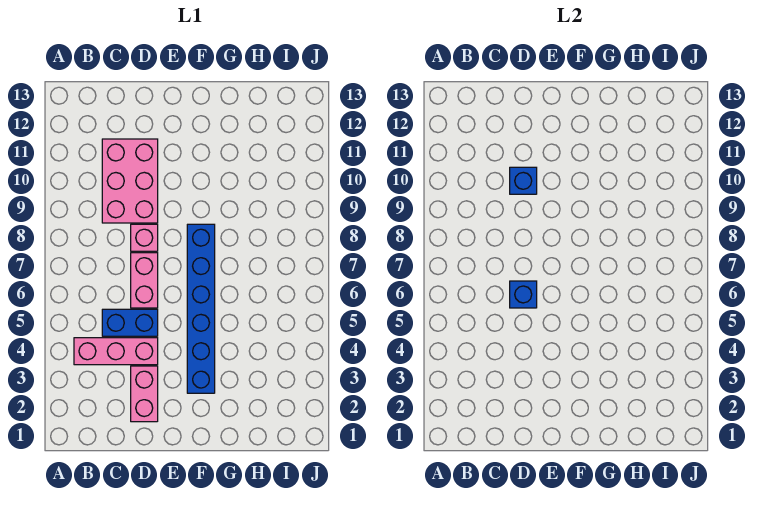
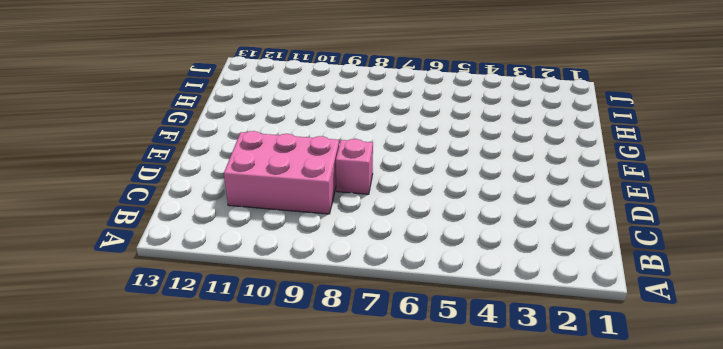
none -> pink brick B4:D4 level 1
none -> blue brick C5:D5 level 1

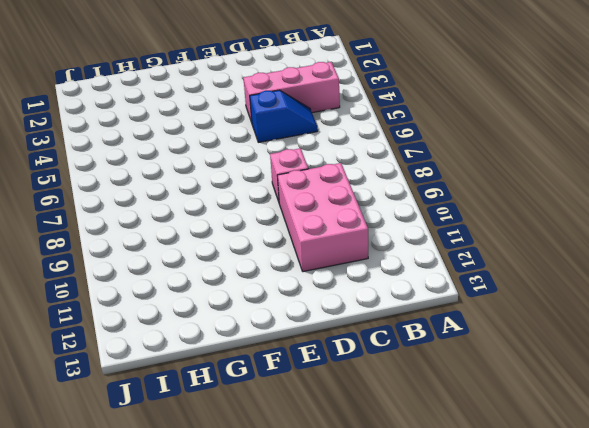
blue slope C5:D5 level 1 top D -> blue brick C5:D5 level 1
none -> pink brick D2:D3 level 1
none -> pink brick D6:D7 level 1

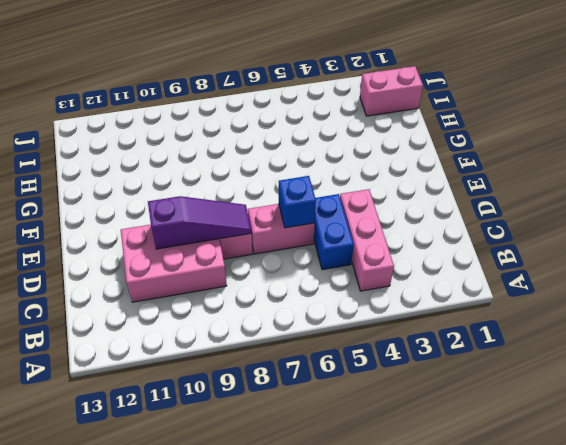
purple slope D8:D10 level 2 top 10 -> blue brick D10 level 2
pink brick I1:I2 level 1 -> pink brick D2:D3 level 1
none -> blue brick F3:F8 level 1

